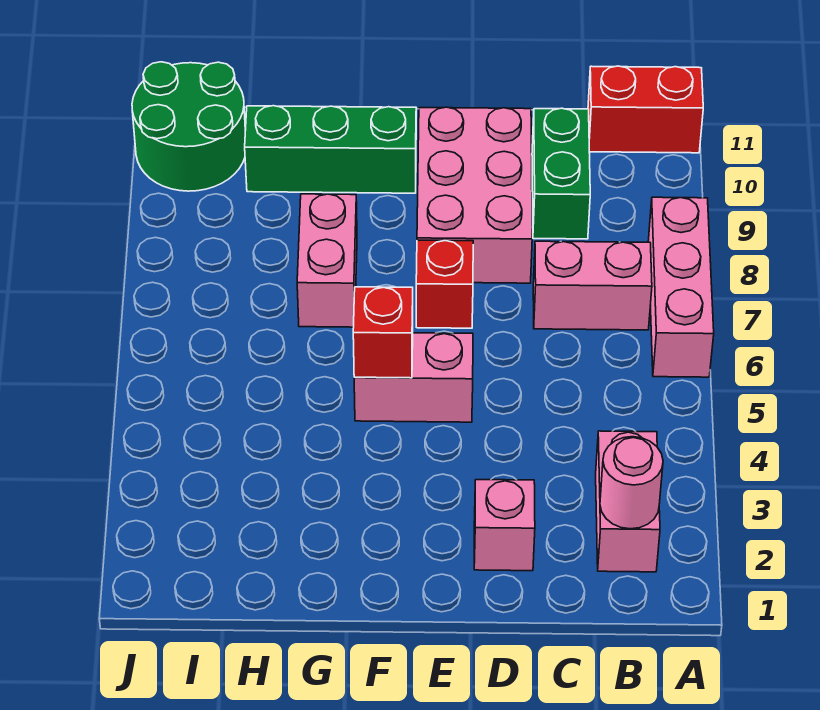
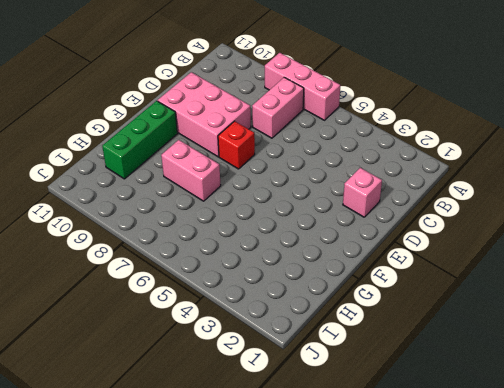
none -> red brick A11:B11 level 1
none -> pink brick B2:B3 level 1
none -> green brick C9:C10 level 1

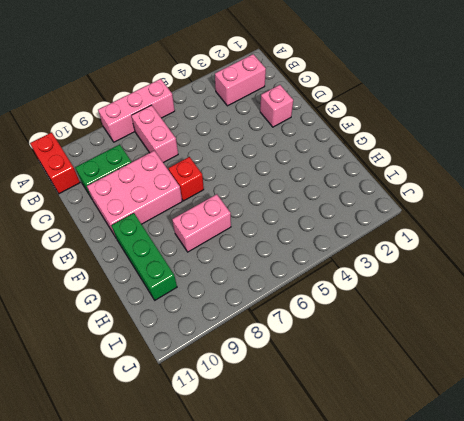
none -> pink brick E5:F5 level 1
none -> green round brick I10:J11 level 1
none -> pink round brick B2 level 2

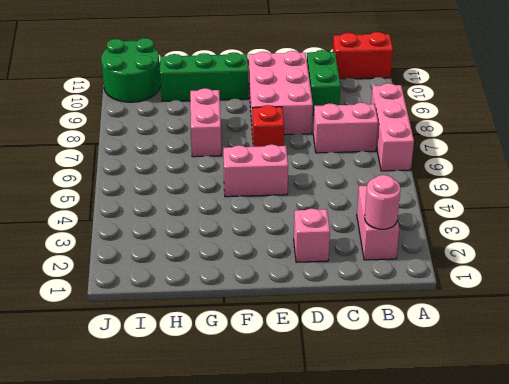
none -> red brick F5 level 2

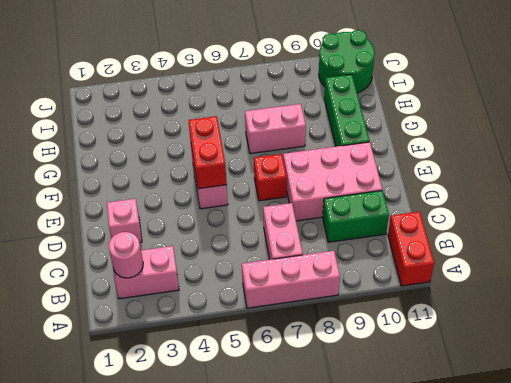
red brick E5:F5 level 2 -> red brick F5 level 2

